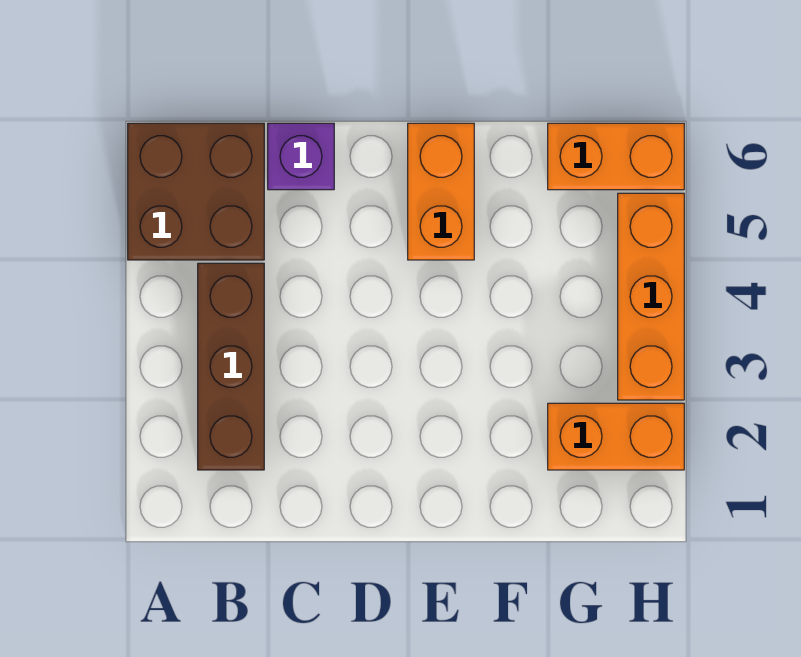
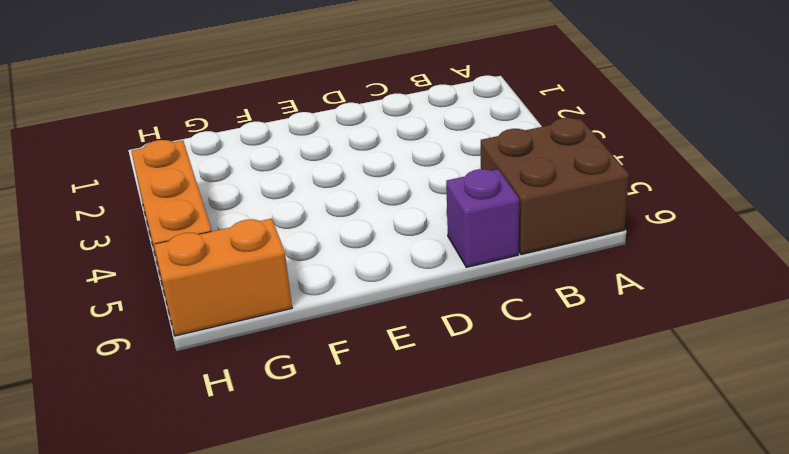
none -> brown brick B2:B4 level 1
none -> orange brick E5:E6 level 1

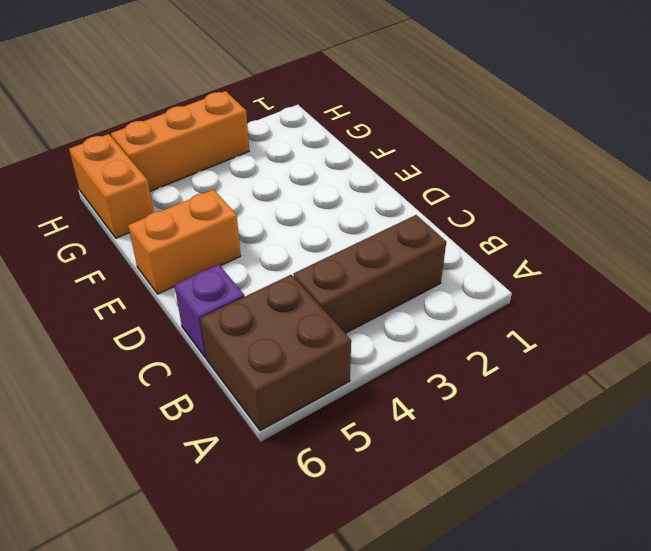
none -> orange brick G2:H2 level 1

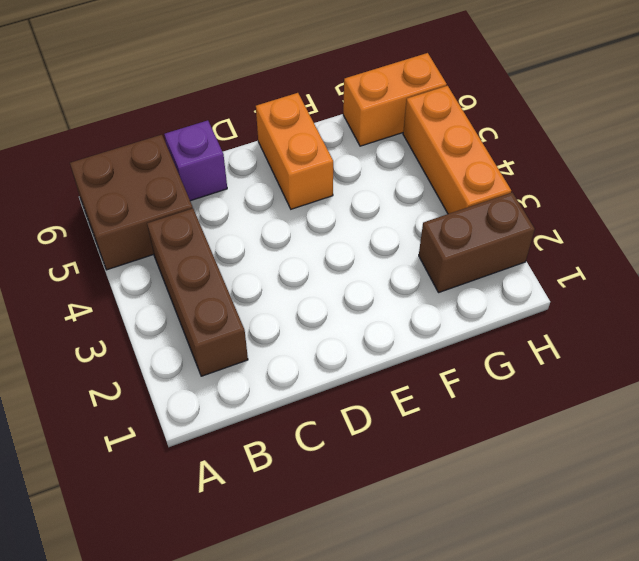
brown brick G2:H2 level 1 -> orange brick G2:H2 level 1

